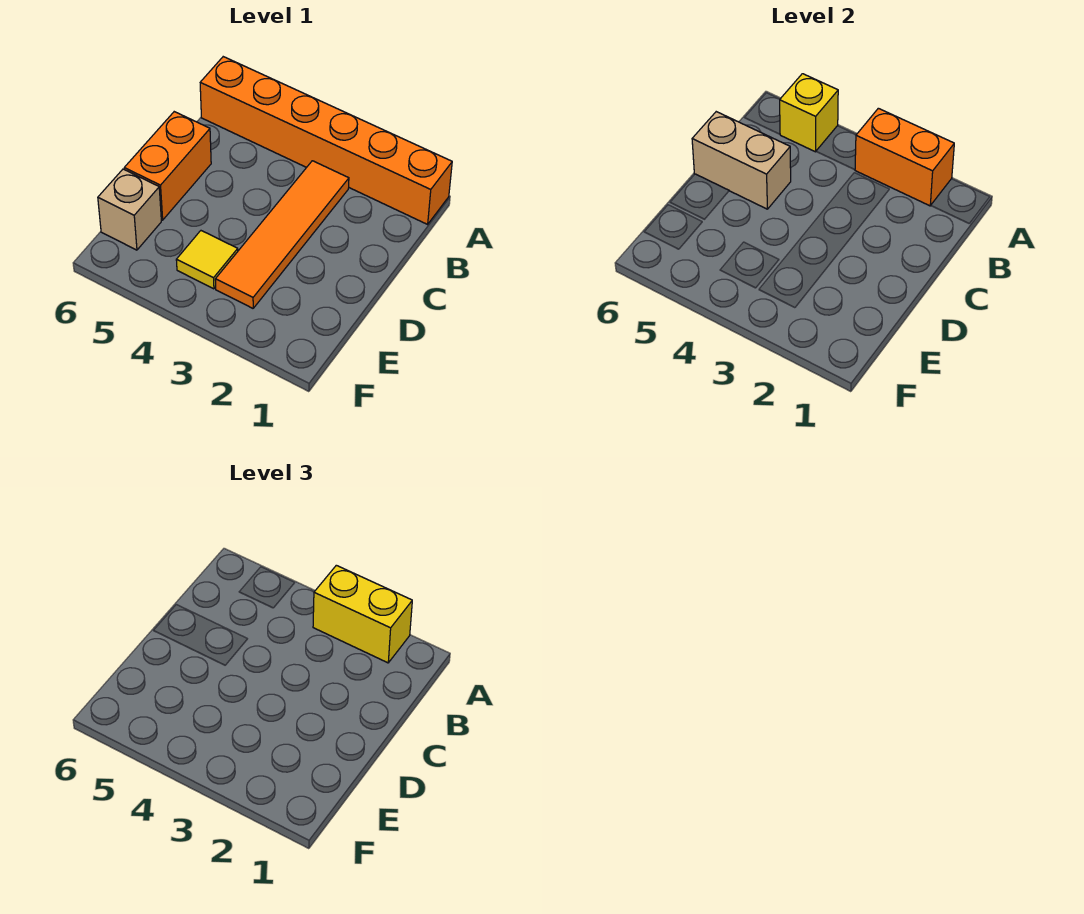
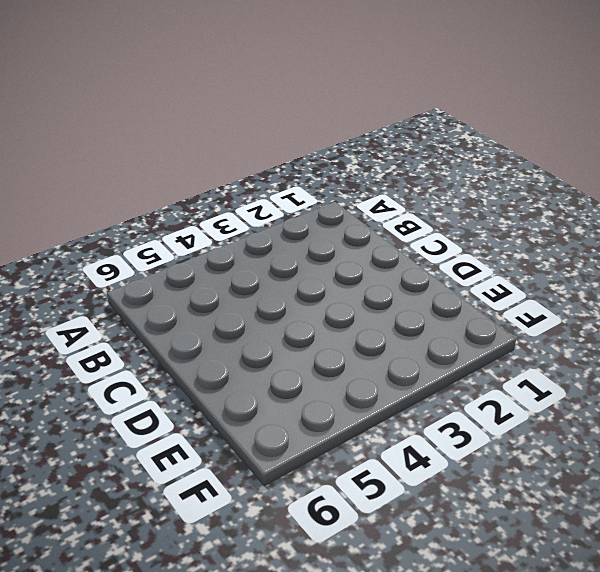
none -> orange brick A1:A6 level 1
none -> orange tile B3:E3 level 1

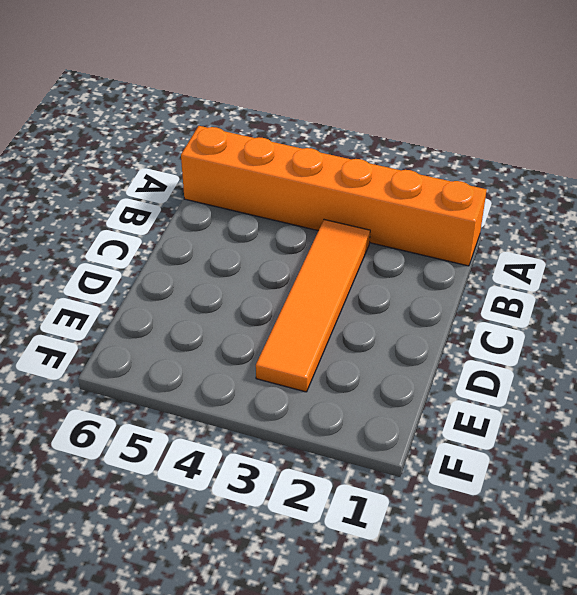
none -> orange brick C6:D6 level 1
none -> yellow tile E4 level 1

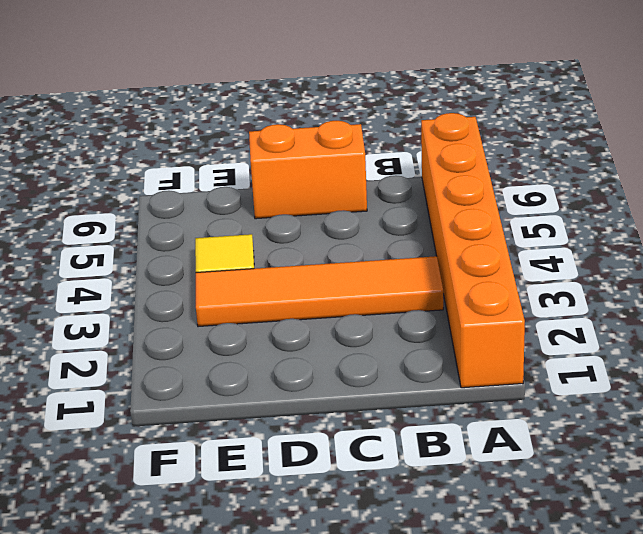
none -> tan brick E6 level 1
none -> orange brick A2:A3 level 2

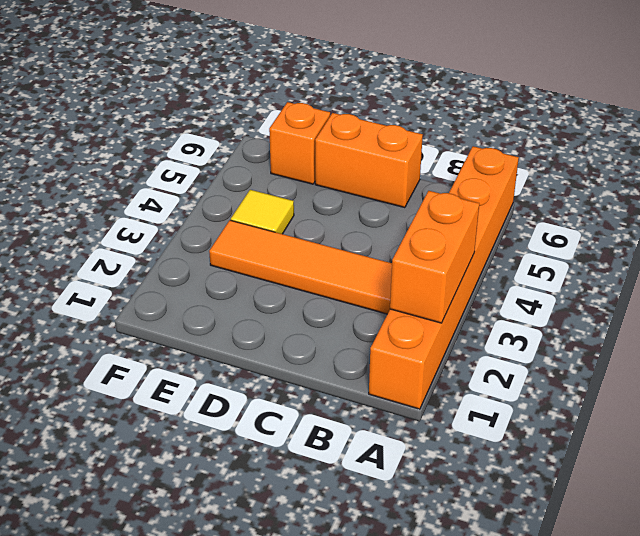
orange brick E6 level 1 -> tan brick E6 level 1
none -> yellow brick A5 level 2
none -> tan brick C5:C6 level 2

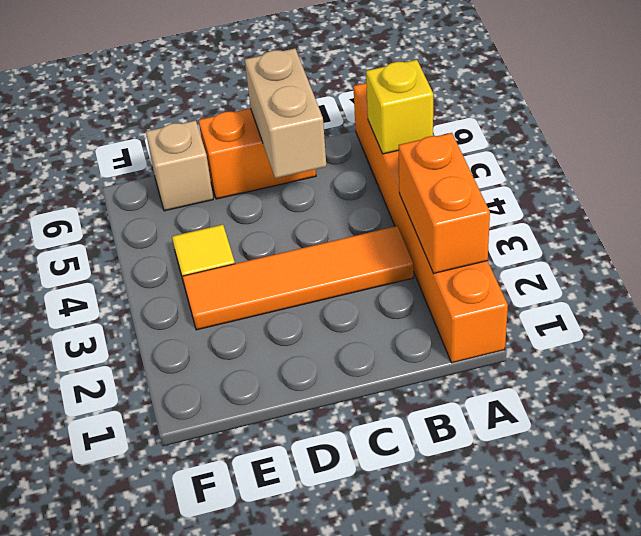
none -> yellow brick A2:A3 level 3

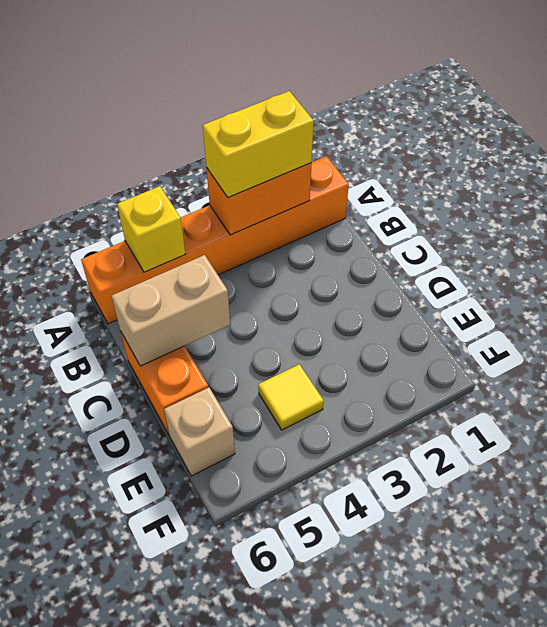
none -> orange tile B3:E3 level 1

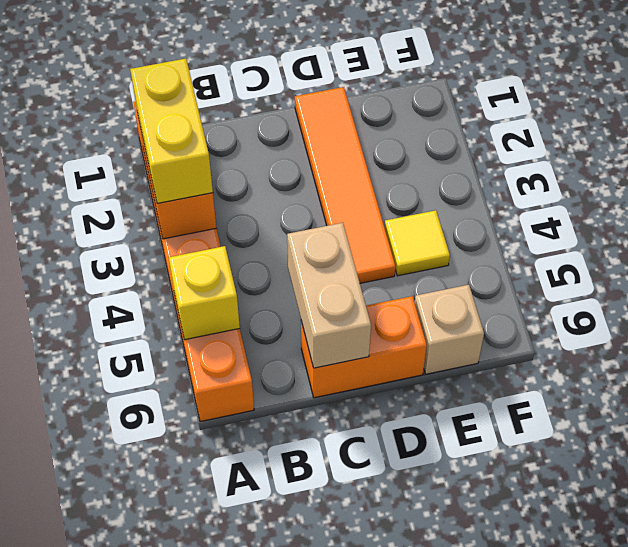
orange tile D1:D4 level 1 -> orange tile B3:E3 level 1

